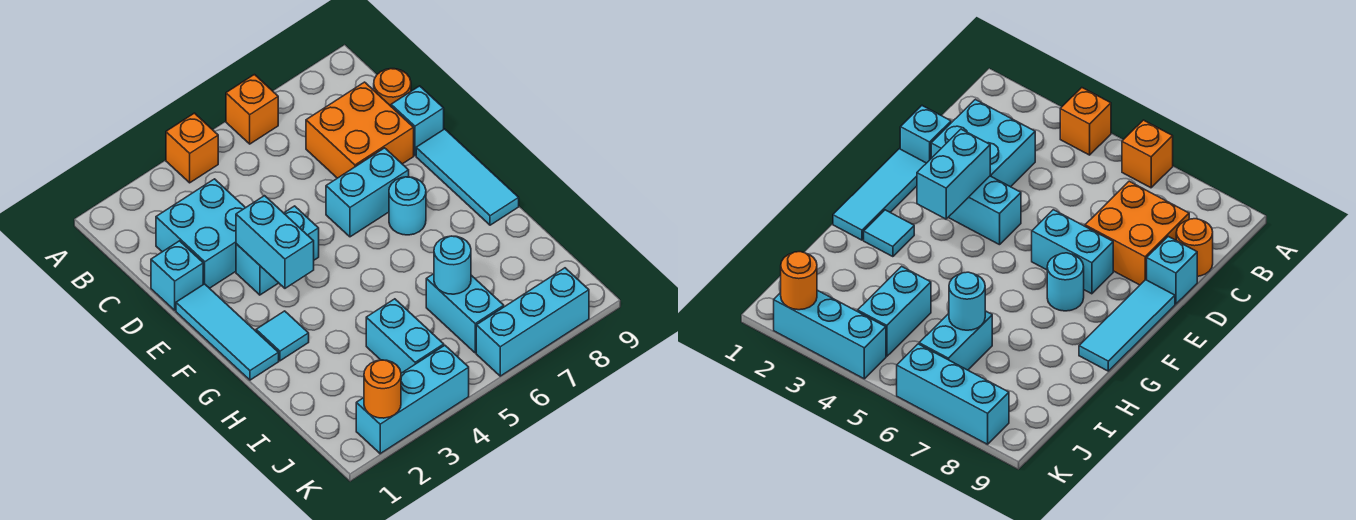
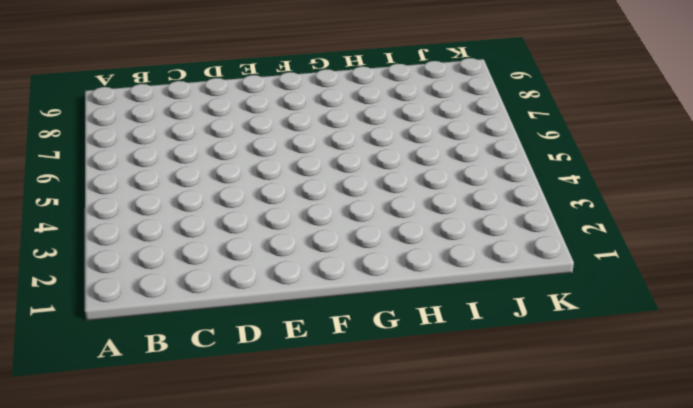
none -> orange brick A4 level 1
none -> orange brick A6 level 1
none -> cyan brick C2:D3 level 1

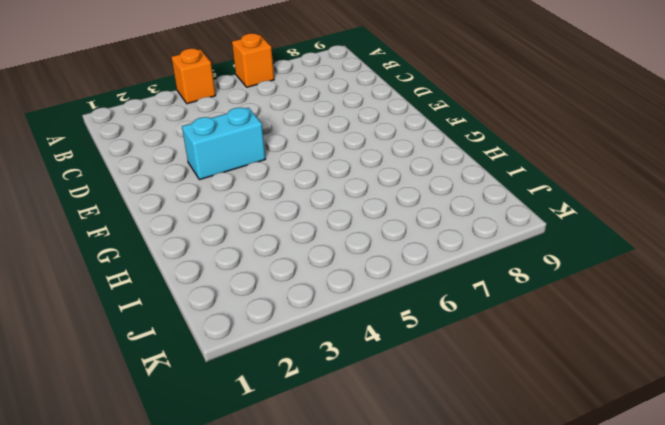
none -> cyan brick C2:D3 level 1
none -> orange brick C7:D8 level 1
none -> orange round brick C9 level 1

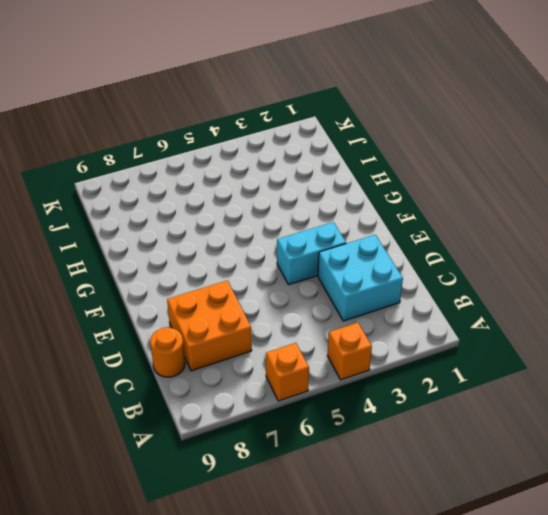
none -> cyan brick D1 level 1
none -> cyan brick D9 level 1
none -> cyan tile E1:G1 level 1

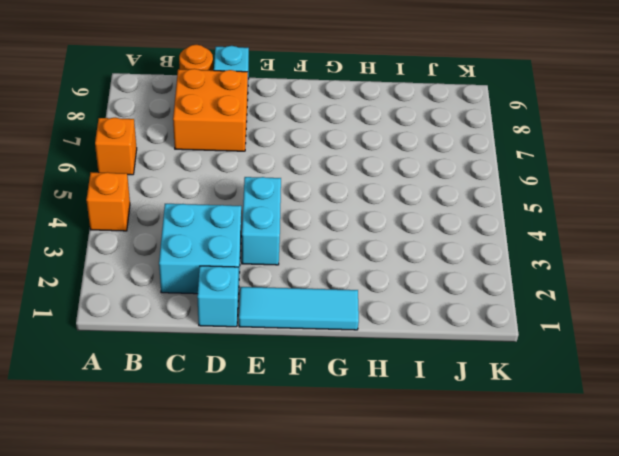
none -> cyan brick E6:E7 level 1
none -> cyan tile E9:G9 level 1
none -> cyan round brick F7 level 1

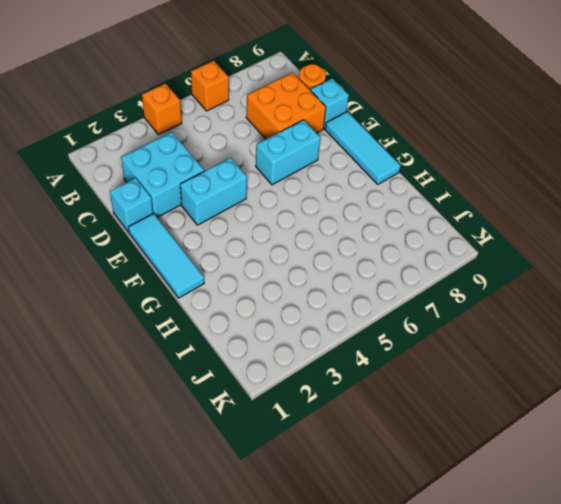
none -> cyan round brick F7 level 1
none -> cyan tile G2 level 1
none -> cyan brick I4:J4 level 1

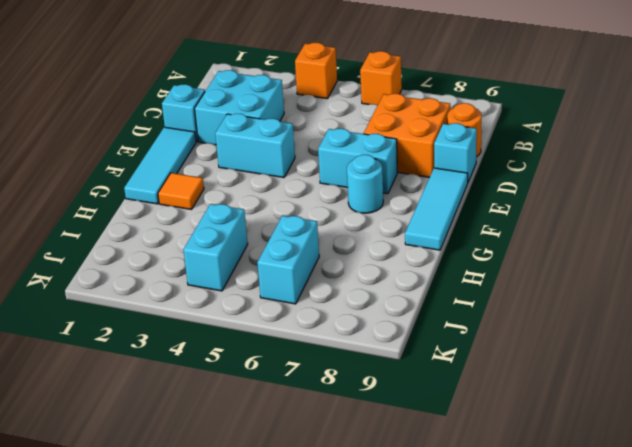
orange tile G2 level 1 -> cyan tile G2 level 1
none -> cyan brick K2:K4 level 1
none -> cyan brick K6:K8 level 1
none -> cyan brick E3:F3 level 2

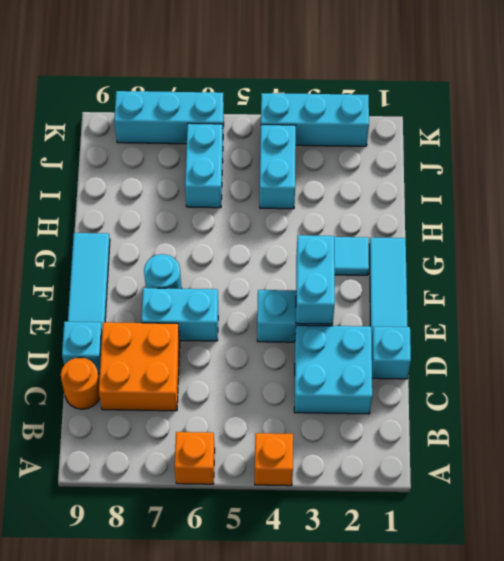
none -> cyan round brick I6 level 2
none -> orange round brick K2 level 2

